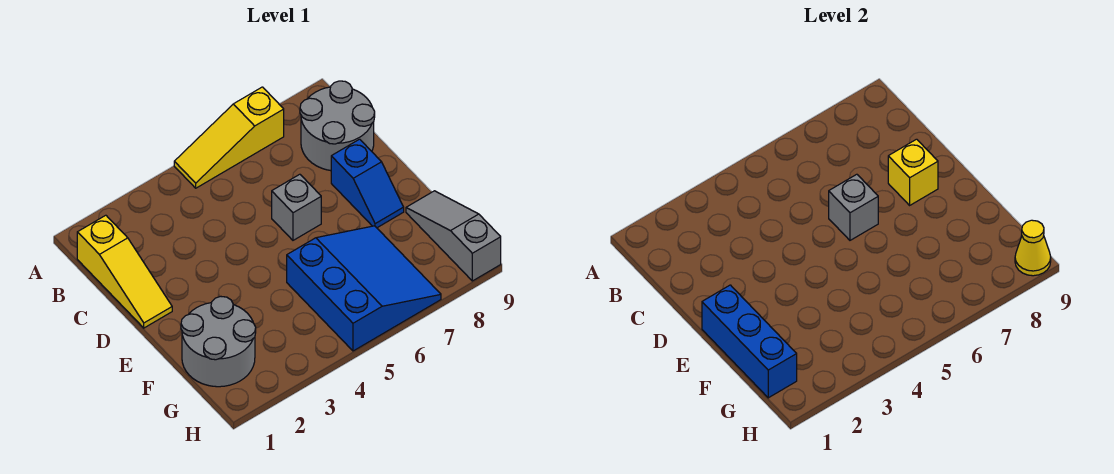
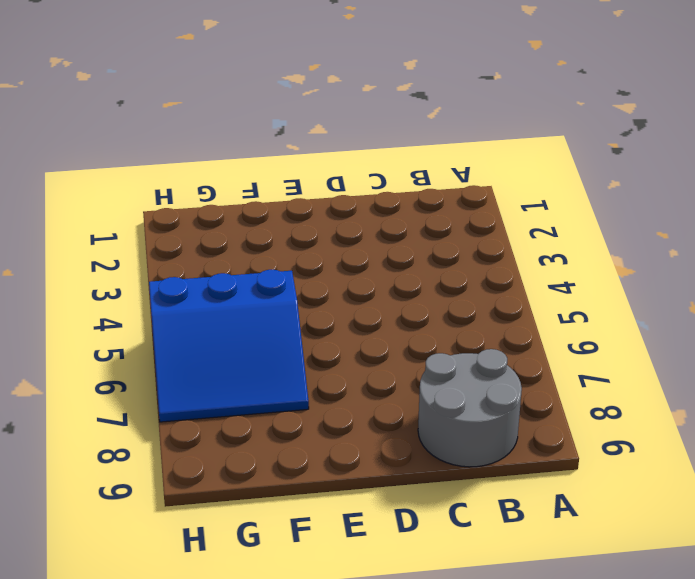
none -> yellow slope A5:A7 level 1 top 7
none -> yellow slope B1:D1 level 1 top B
none -> grey brick D6 level 1

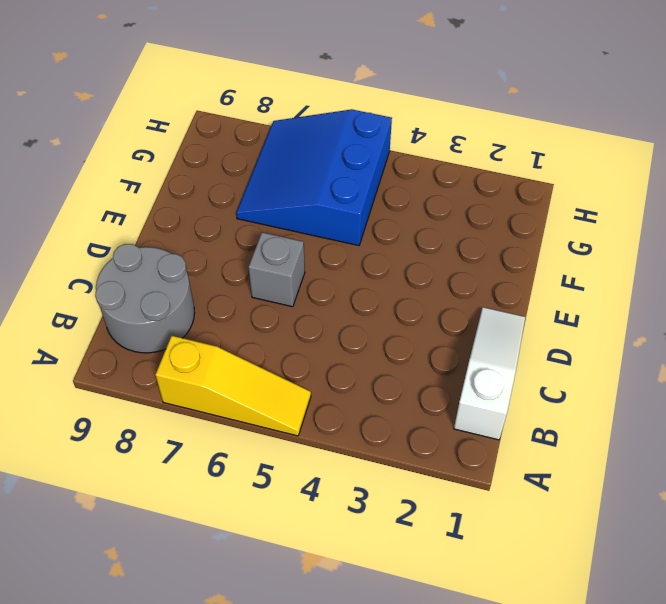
white slope B1:D1 level 1 top B -> yellow slope B1:D1 level 1 top B
none -> blue slope D8:E8 level 1 top D
none -> grey round brick F1:G2 level 1
none -> grey slope F9:H9 level 1 top H

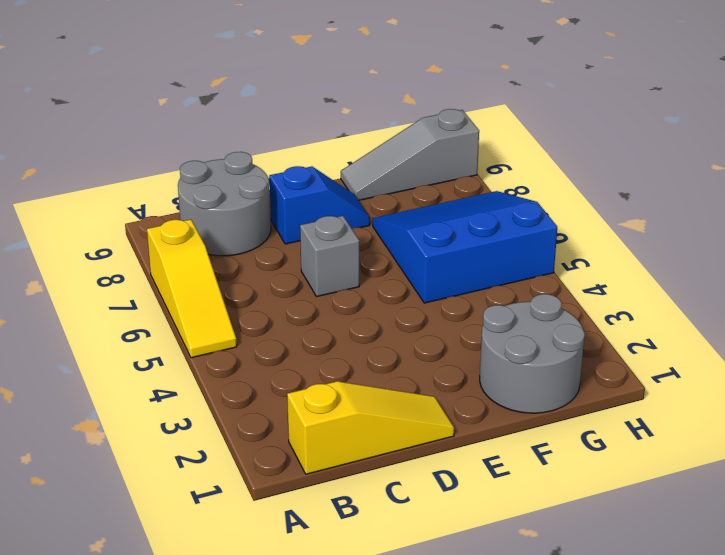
none -> grey brick D6 level 2
none -> yellow brick D8 level 2
none -> blue brick E1:G1 level 2

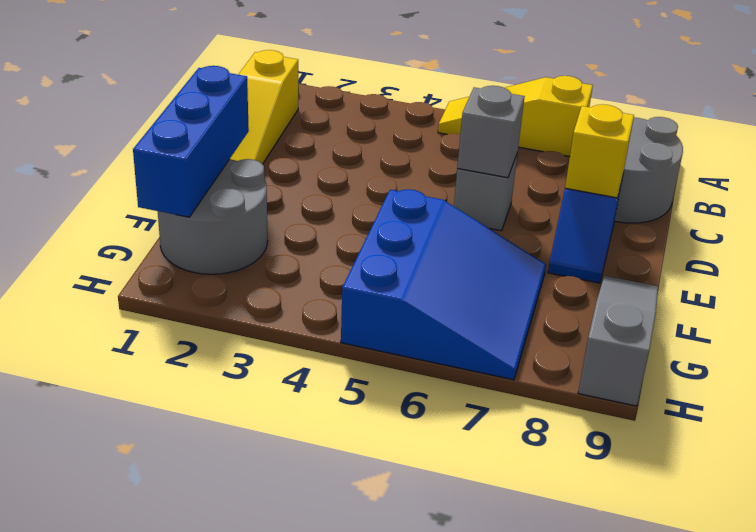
none -> yellow cone H9 level 2

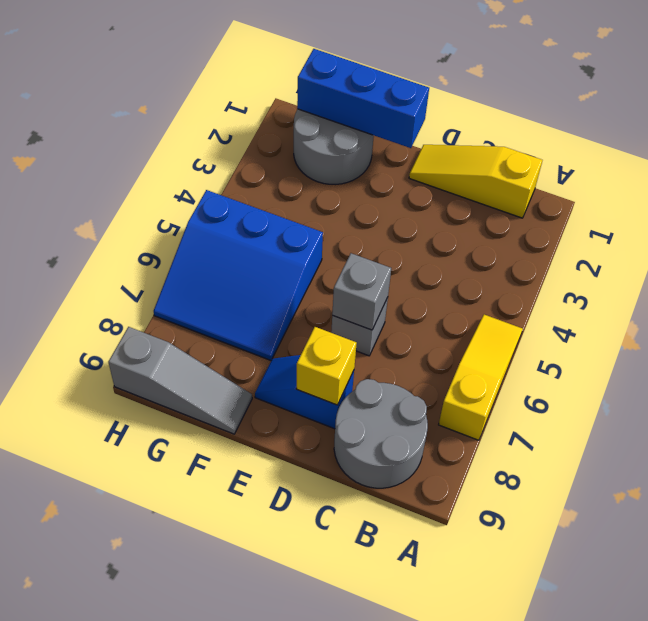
none -> yellow cone H9 level 2

